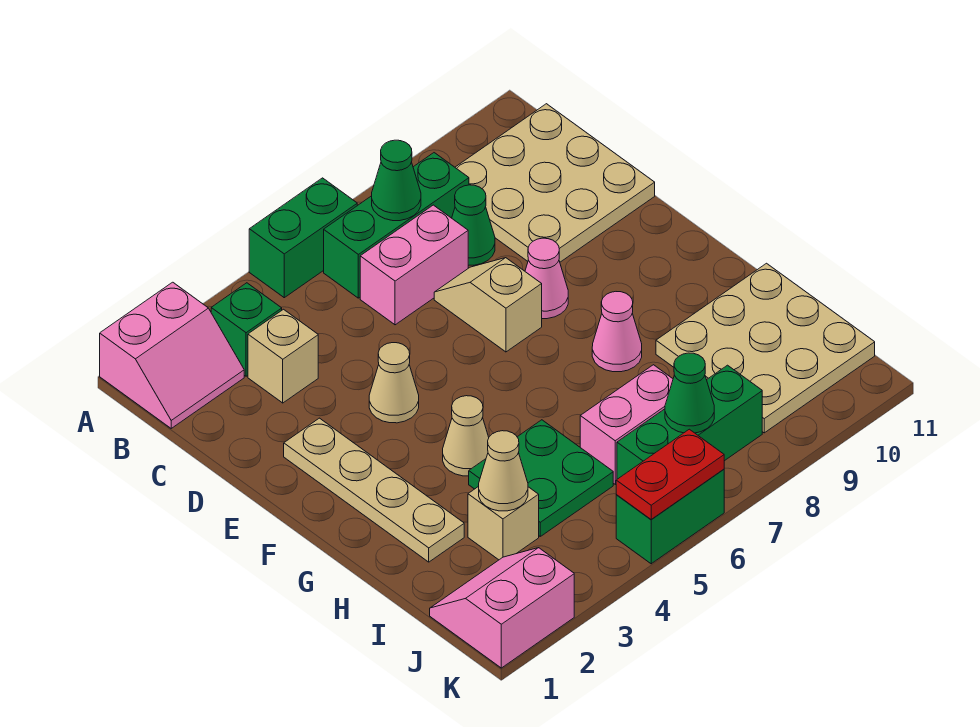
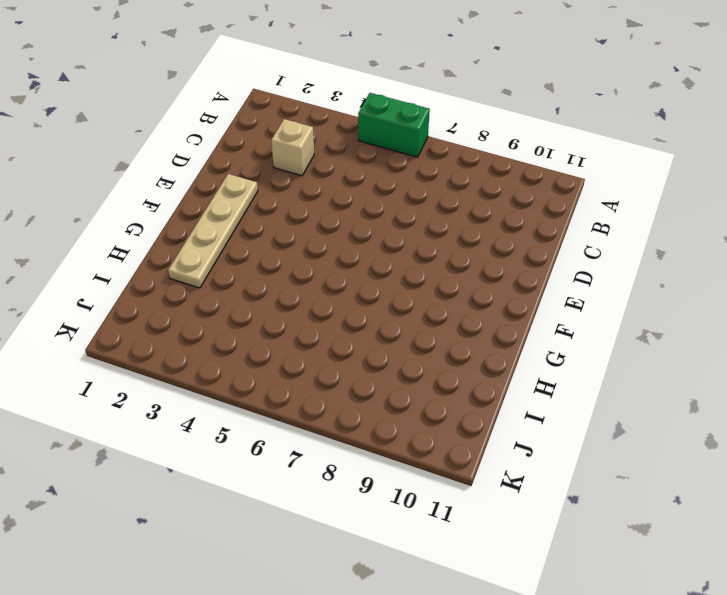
none -> pink slope A1:B2 level 1 top A
none -> green brick B3 level 1
none -> green brick B6:B8 level 1

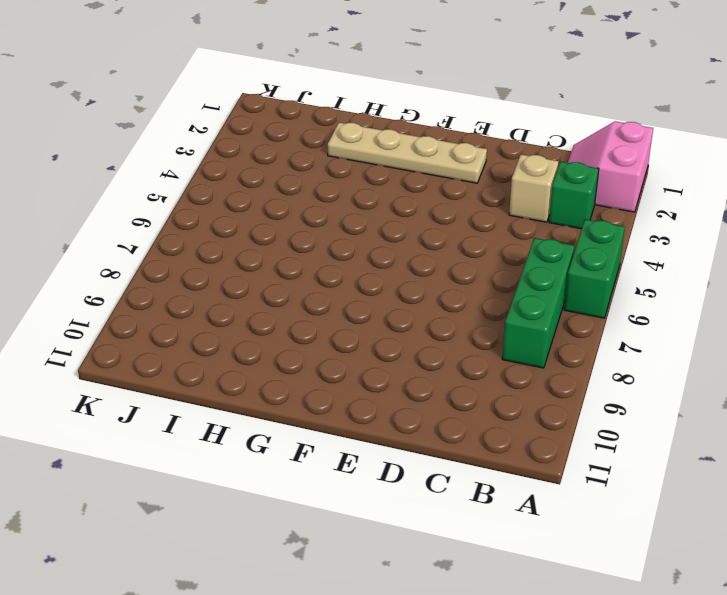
none -> tan plate B9:D11 level 1
none -> pink brick C6:C7 level 1
none -> green cone C8 level 1

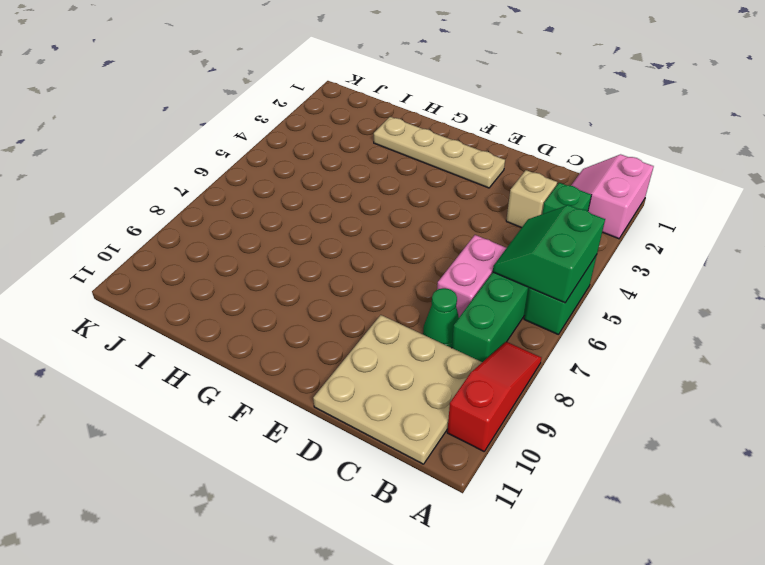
green slope A5:B6 level 2 top A -> none
red slope A8:A10 level 1 top 10 -> none
none -> tan slope D7:E7 level 1 top E
none -> tan cone E4 level 1
none -> pink cone E8 level 1

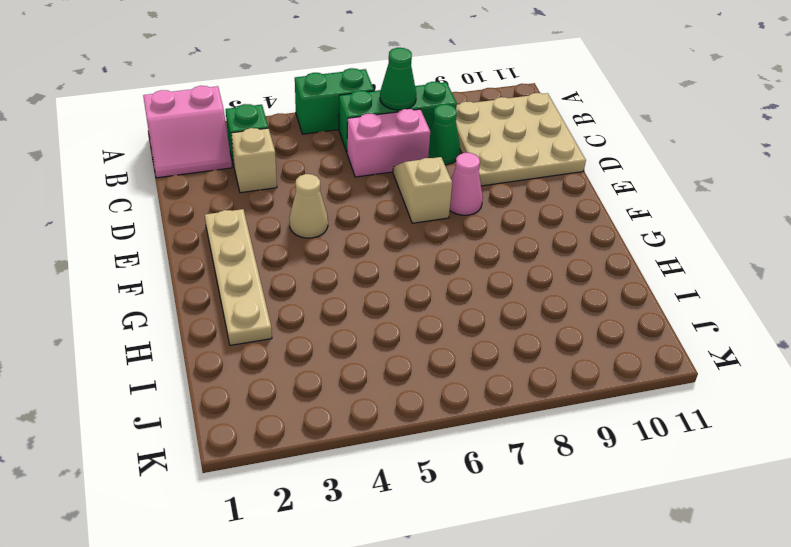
none -> tan cone G4 level 1
none -> pink cone G8 level 1
none -> green plate H4:I5 level 1

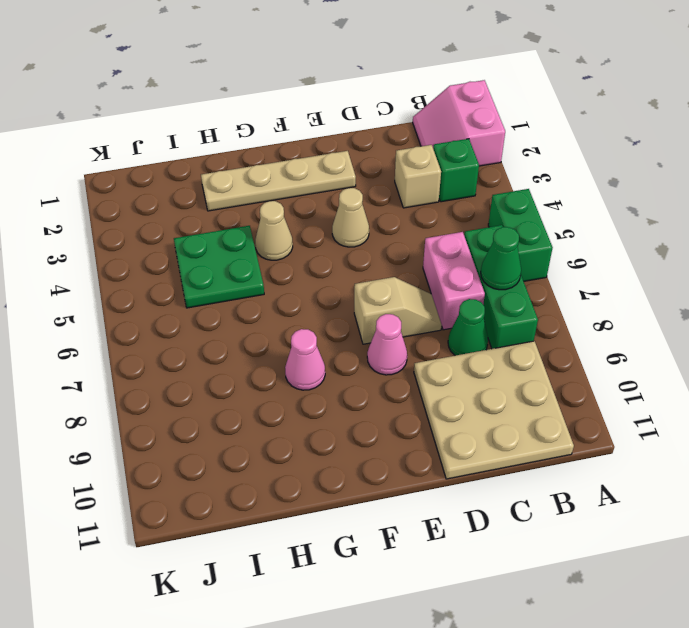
none -> tan plate H9:J11 level 1
none -> tan brick I3 level 1
none -> pink brick I6:I7 level 1

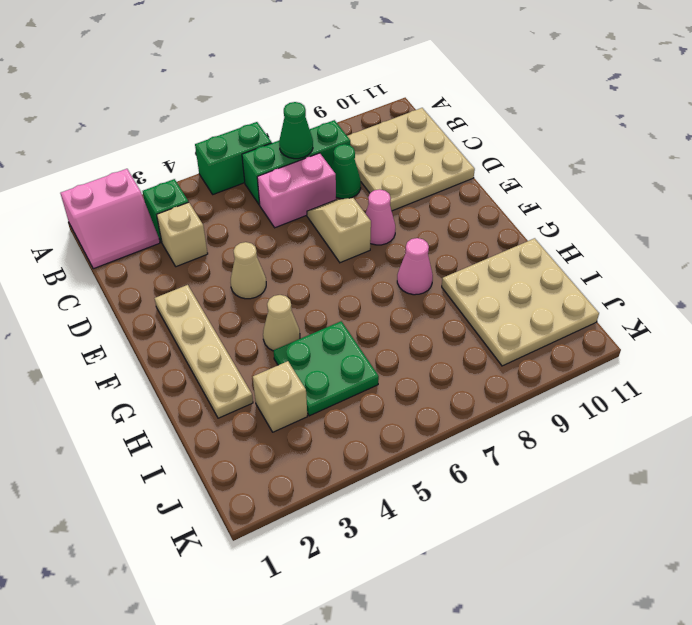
none -> pink brick I6:I7 level 1
none -> pink slope J1:K2 level 1 top K
none -> green brick J6:J8 level 1

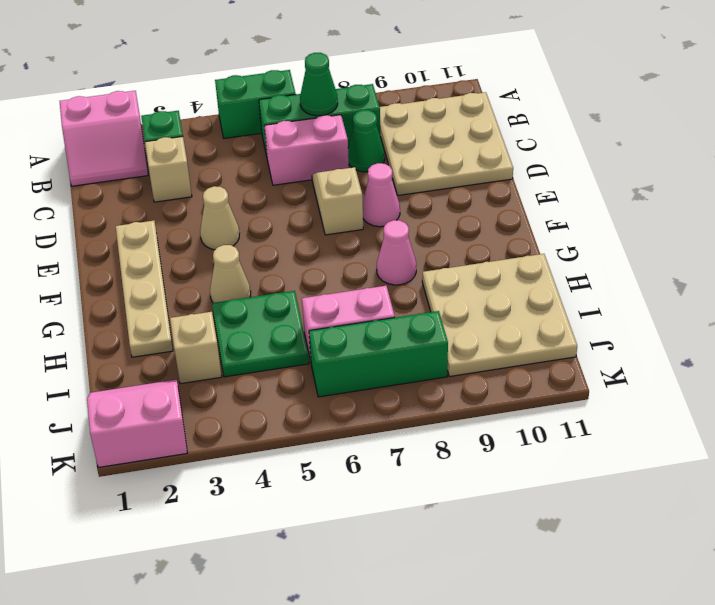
none -> green brick K5:K6 level 1
none -> tan cone I3 level 2
none -> green cone J7 level 2

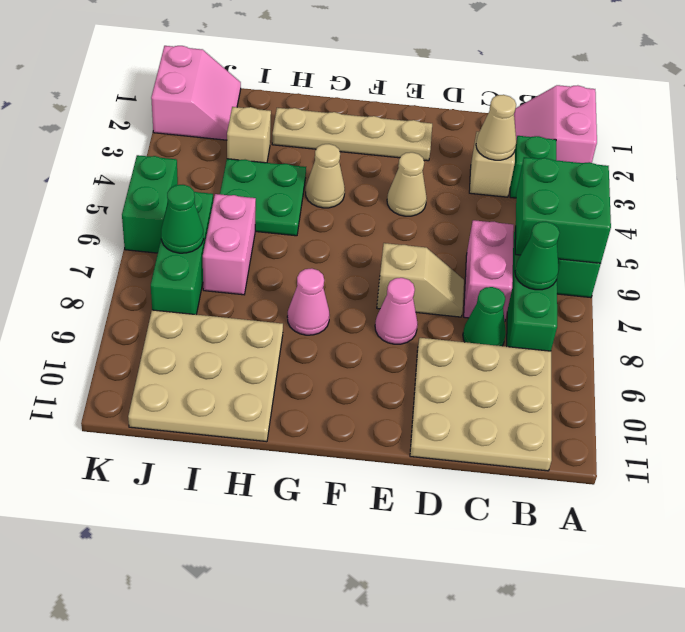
green brick A5:B6 level 2 -> none
tan cone C3 level 2 -> tan cone I3 level 2
none -> red plate K5:K6 level 2

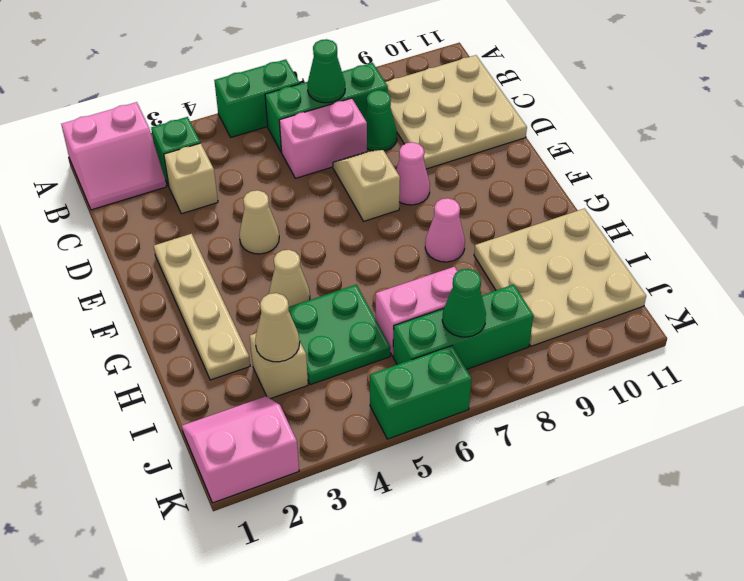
none -> red plate K5:K6 level 2

